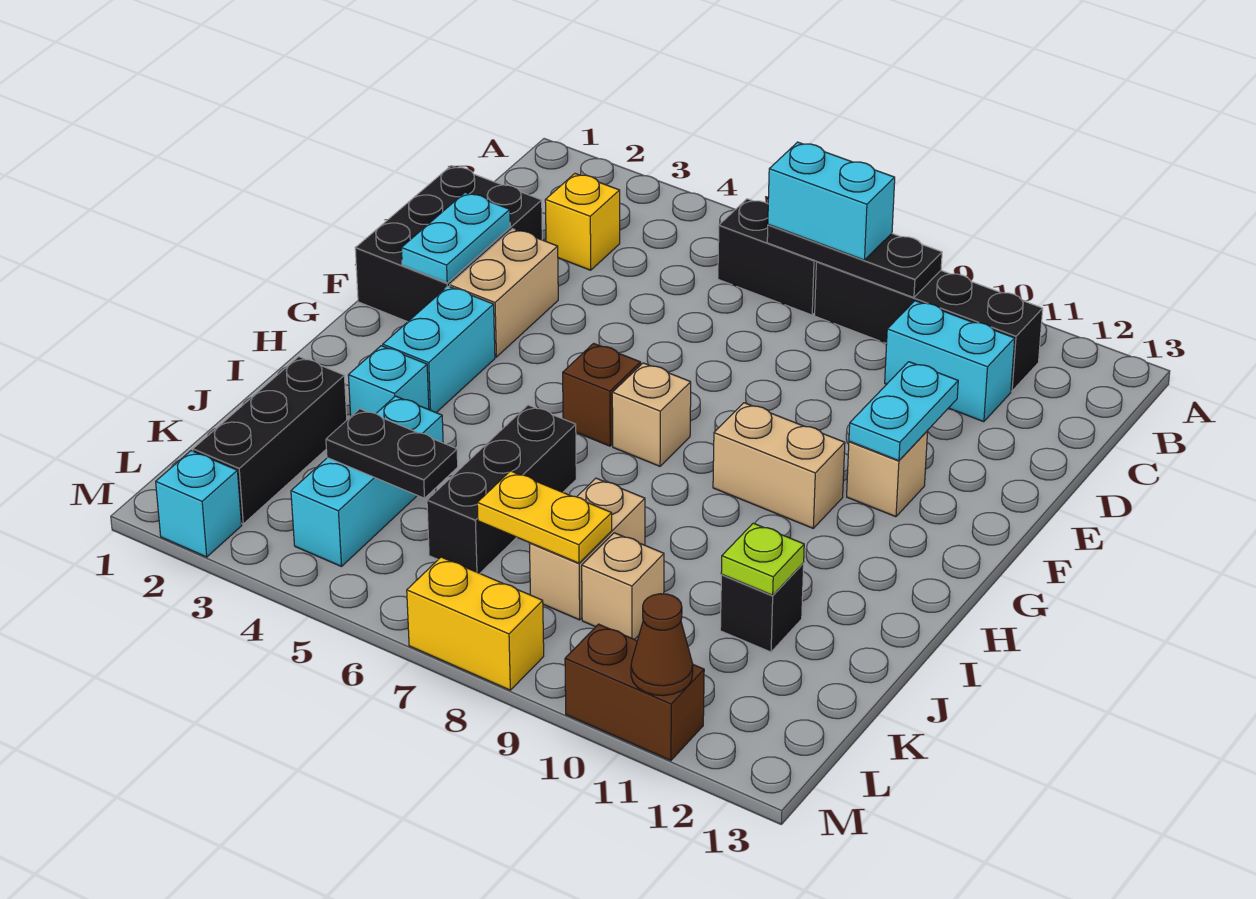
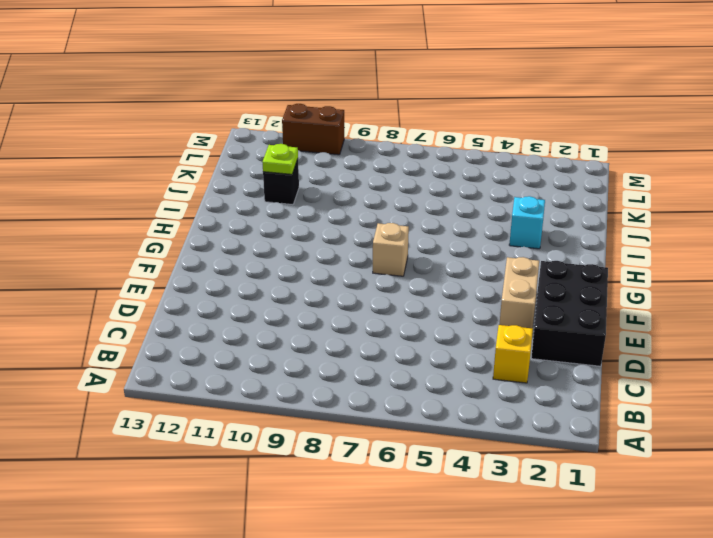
none -> black brick B6:B7 level 1
none -> black brick B8:B11 level 1
none -> cyan brick C10:C11 level 1

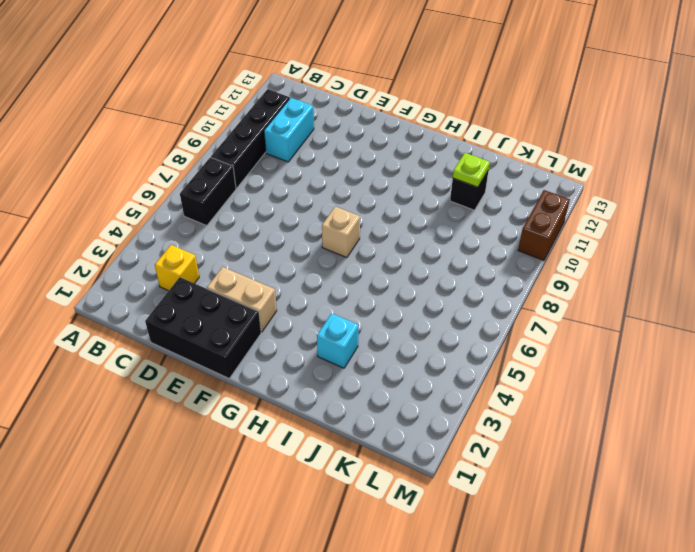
none -> tan brick F11 level 1
none -> cyan brick G3:H3 level 1
none -> brown brick G6 level 1

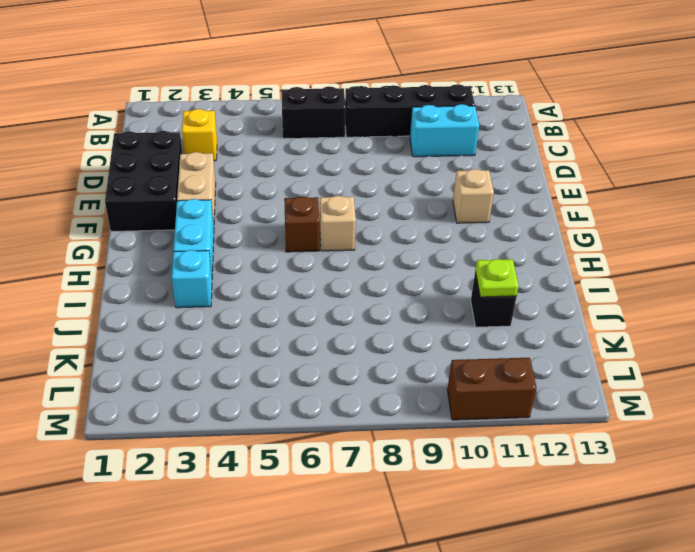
none -> tan brick G9:G10 level 1
none -> black brick I6:K6 level 1
none -> black brick J2:L2 level 1

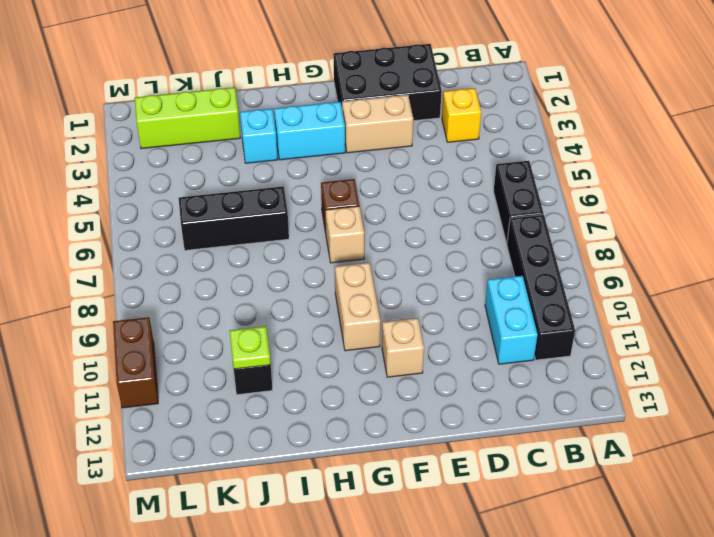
lime brick J2:L2 level 1 -> black brick J2:L2 level 1
none -> cyan brick J4:L4 level 1
none -> tan brick J8:K8 level 1
none -> tan brick K9 level 1

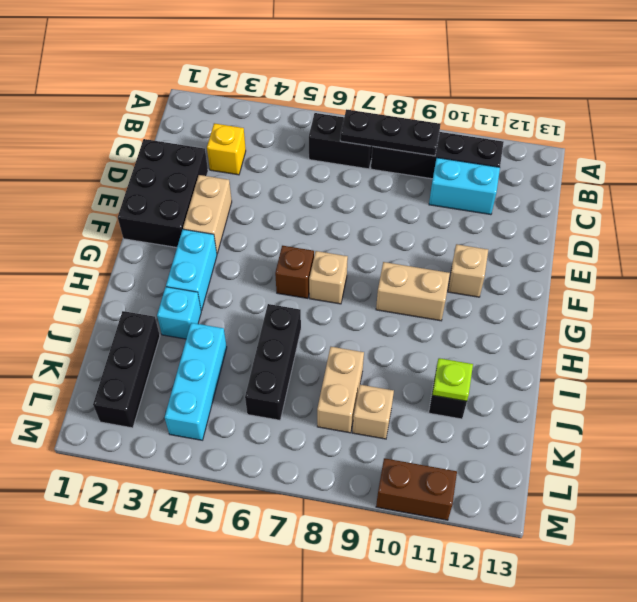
none -> cyan brick M2 level 1
none -> yellow brick M7:M8 level 1
none -> cyan plate E2:F2 level 2

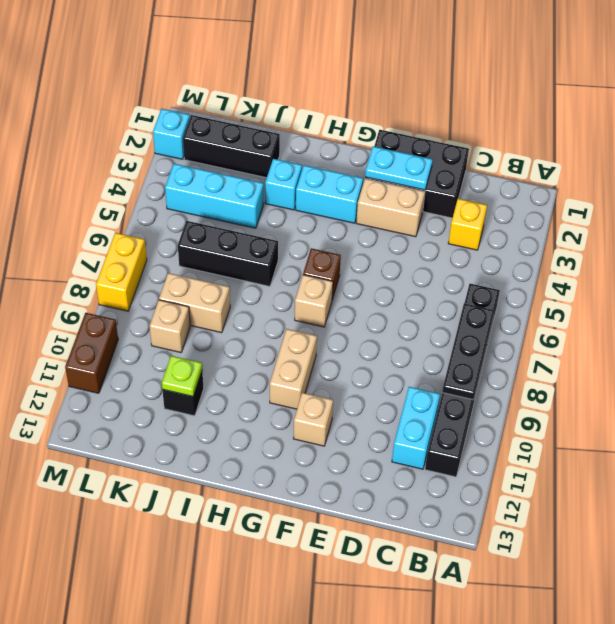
none -> cyan plate E11:F11 level 2
none -> black plate K4:K5 level 2
none -> yellow plate K7:K8 level 2

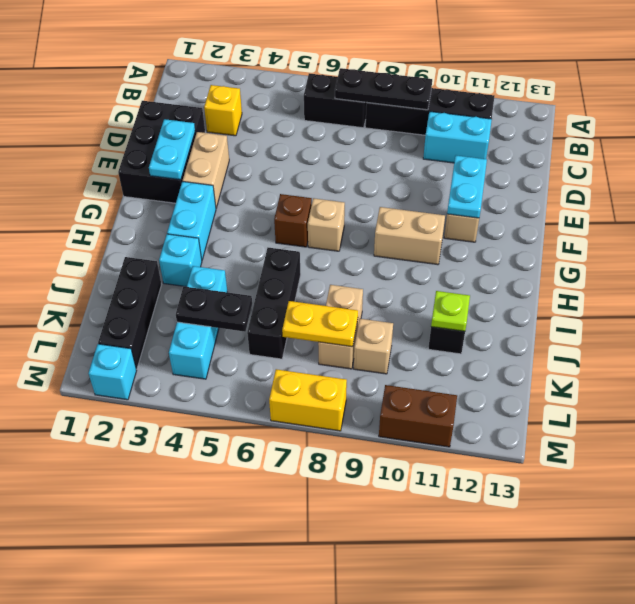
none -> brown cone M11 level 2
none -> cyan brick B7:B8 level 3

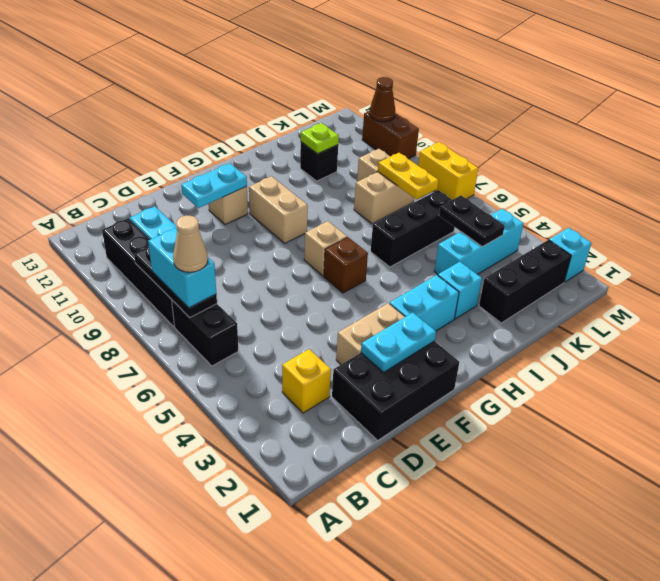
tan cone B7 level 4 -> none

